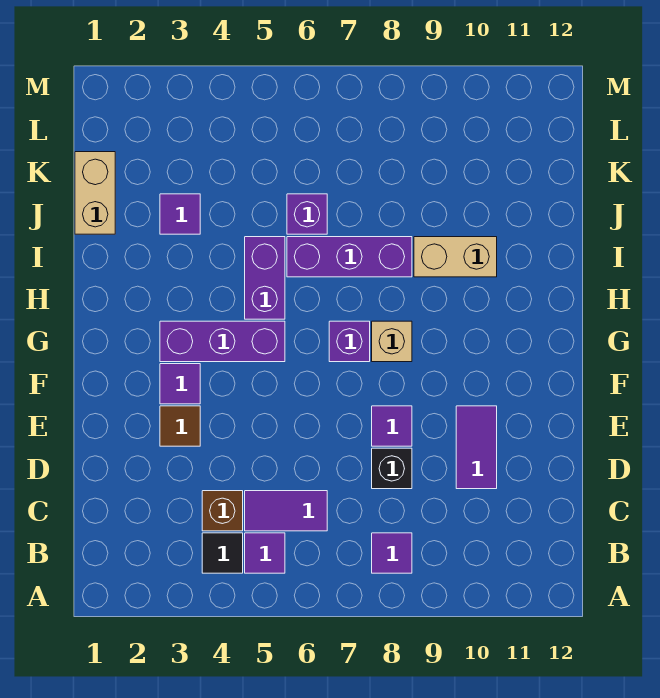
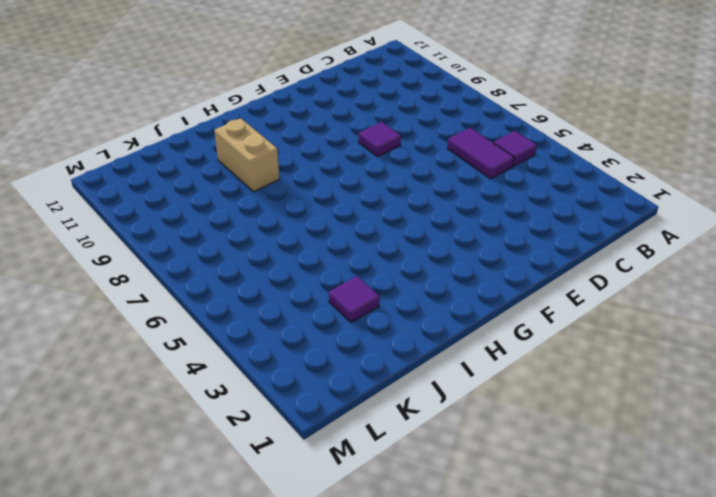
none -> black tile B4 level 1
none -> purple tile B8 level 1
none -> brown brick C4 level 1

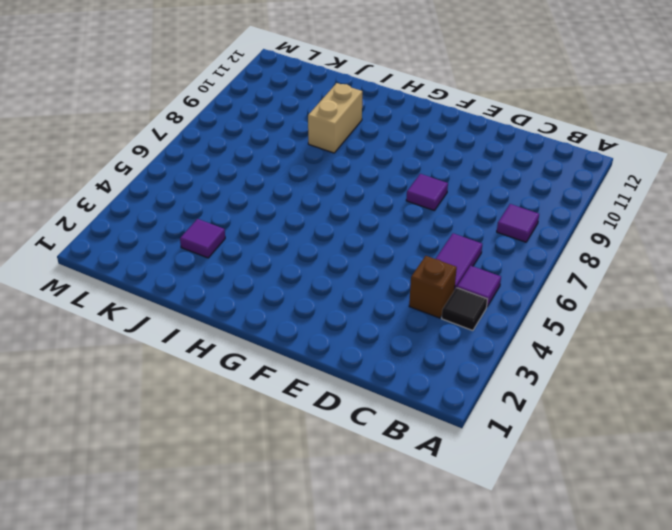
none -> black brick D8 level 1
none -> purple tile D10:E10 level 1
none -> brown tile E3 level 1

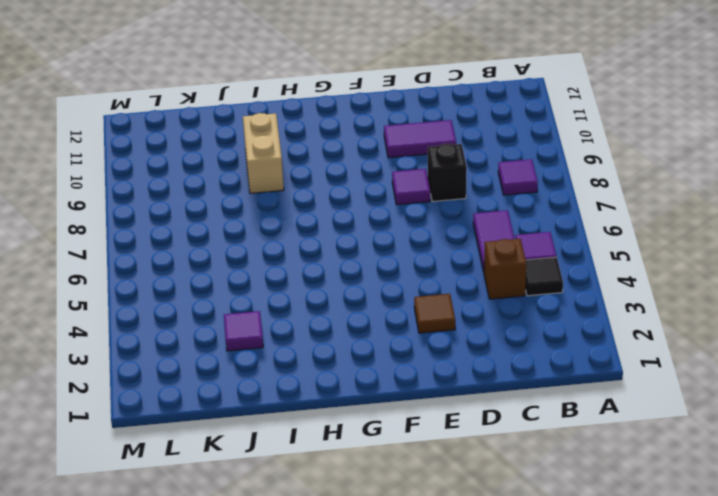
none -> purple tile F3 level 1
none -> purple brick G3:G5 level 1
none -> purple brick G7 level 1

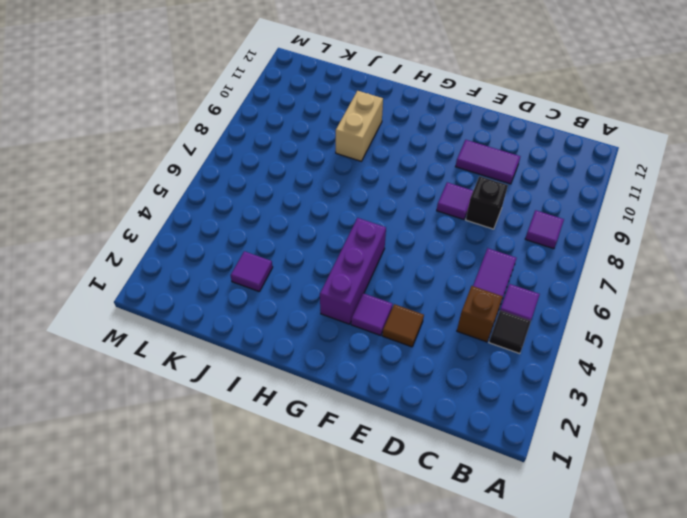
none -> purple brick G7 level 1
none -> tan brick G8 level 1
none -> purple brick H5:I5 level 1

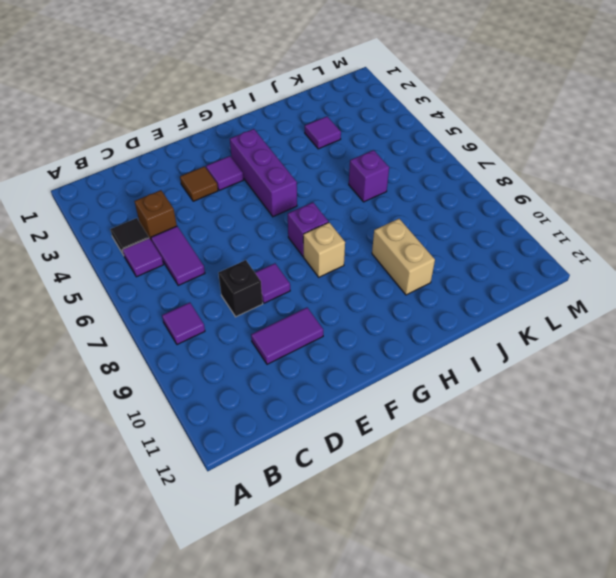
none -> purple brick H5:I5 level 1
none -> purple brick I6:I8 level 1
none -> tan brick J1:K1 level 1

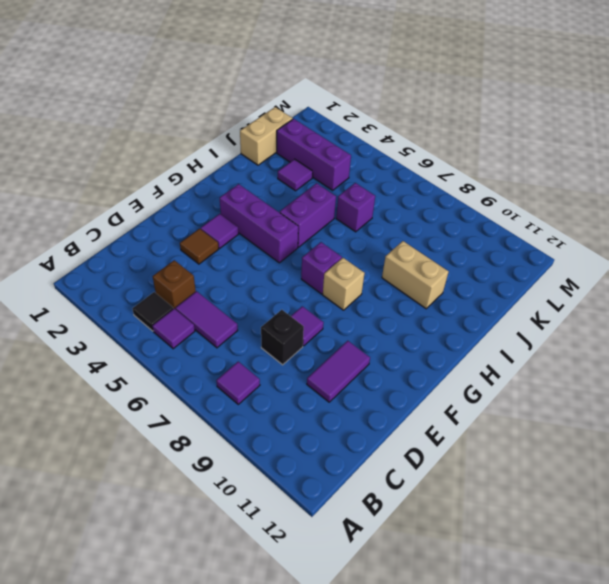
purple brick K2:K4 level 1 -> purple brick I6:I8 level 1

